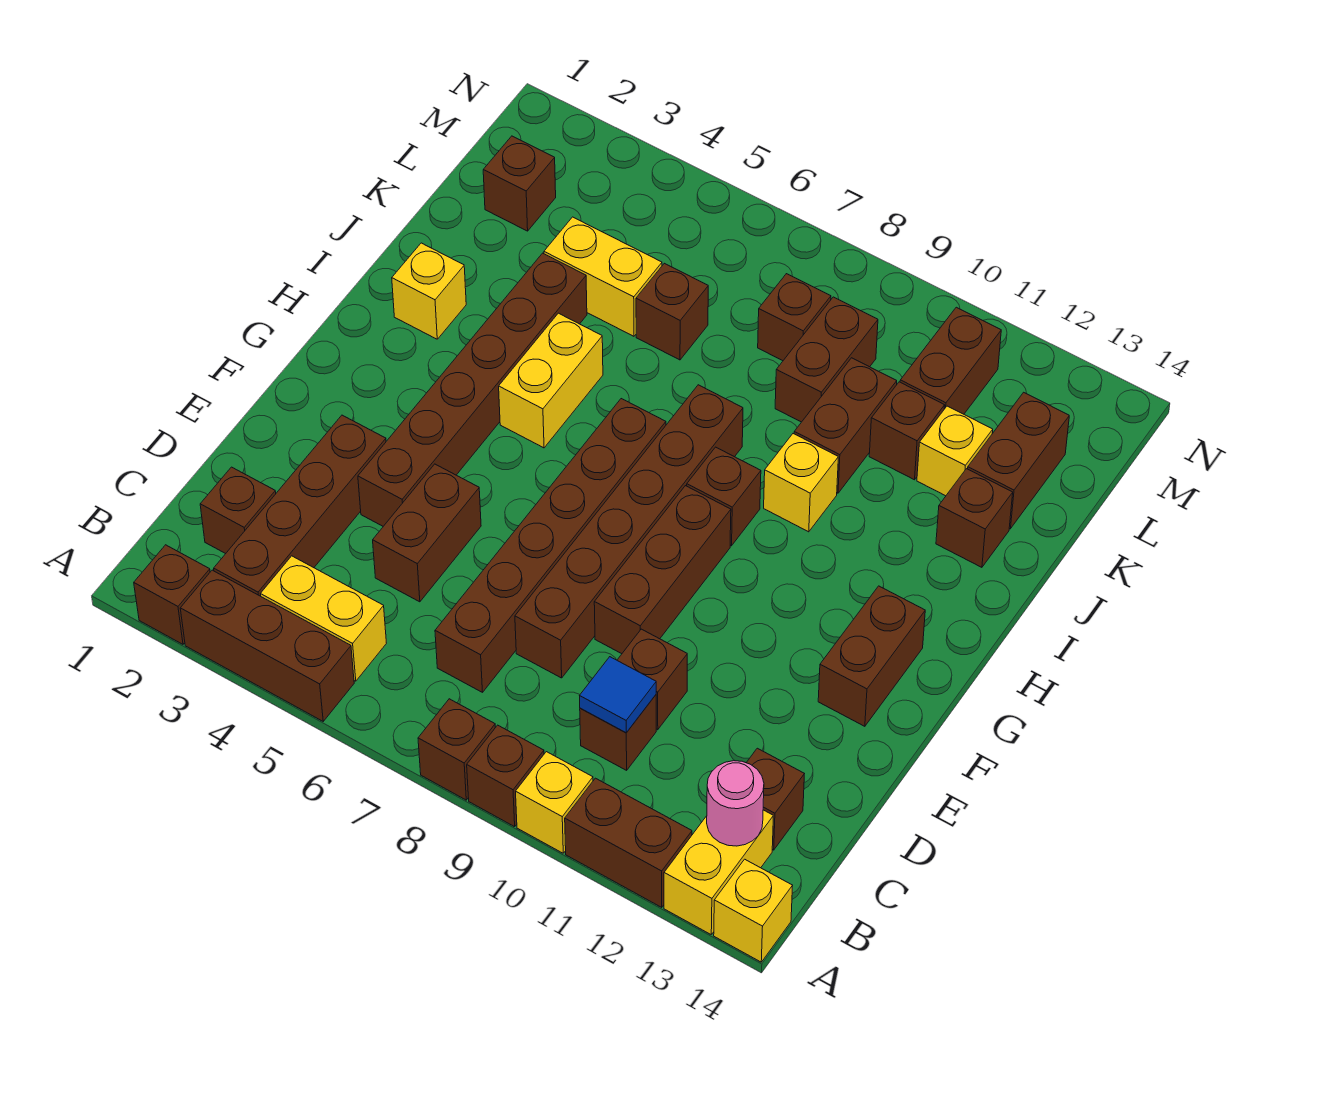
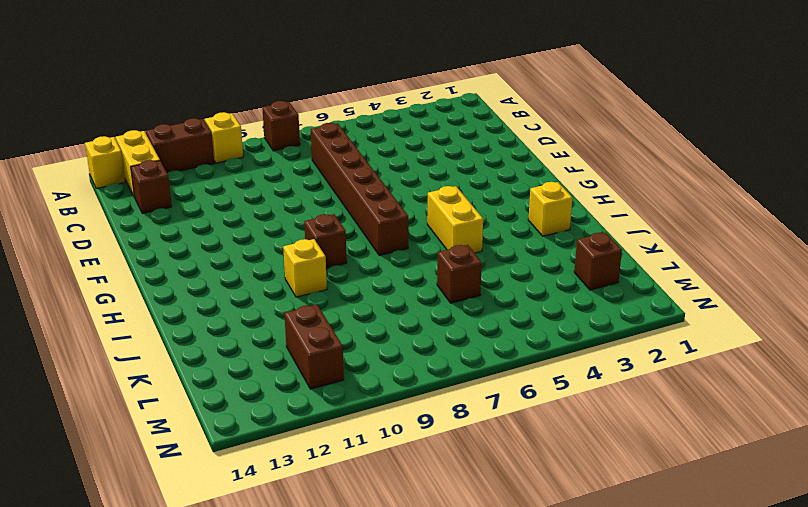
none -> brown brick A2 level 1
none -> brown brick A3:A5 level 1
none -> brown brick A9 level 1
none -> brown brick B3:E3 level 1

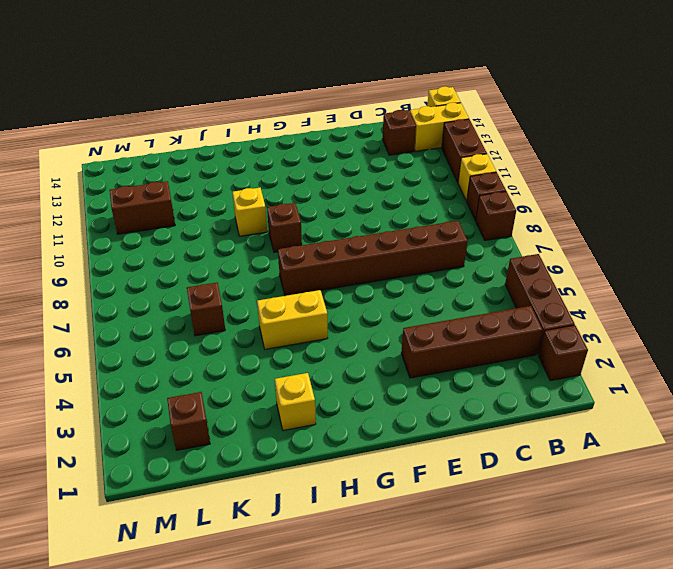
none -> yellow brick B4:B5 level 1
none -> brown brick C2 level 1
none -> brown brick C10 level 1
none -> brown brick D5:E5 level 1

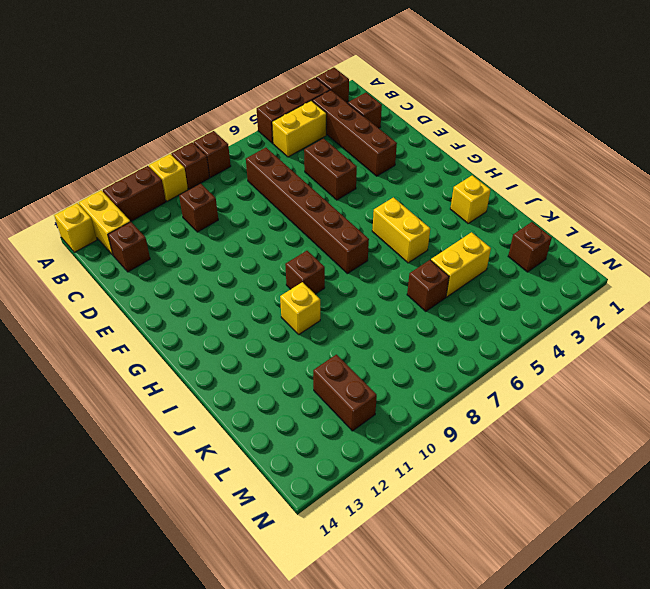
none -> brown brick D8:I8 level 1
none -> brown brick D10 level 1
none -> brown brick E4:J4 level 1
none -> brown brick E9:G9 level 1

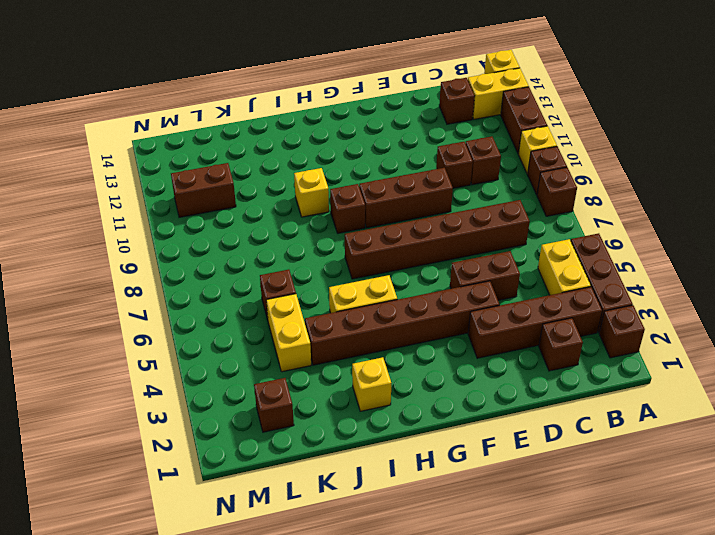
none -> brown brick D8:I8 level 1
none -> brown brick F13:G13 level 1
none -> brown brick J10:K10 level 1
none -> brown brick J13 level 1

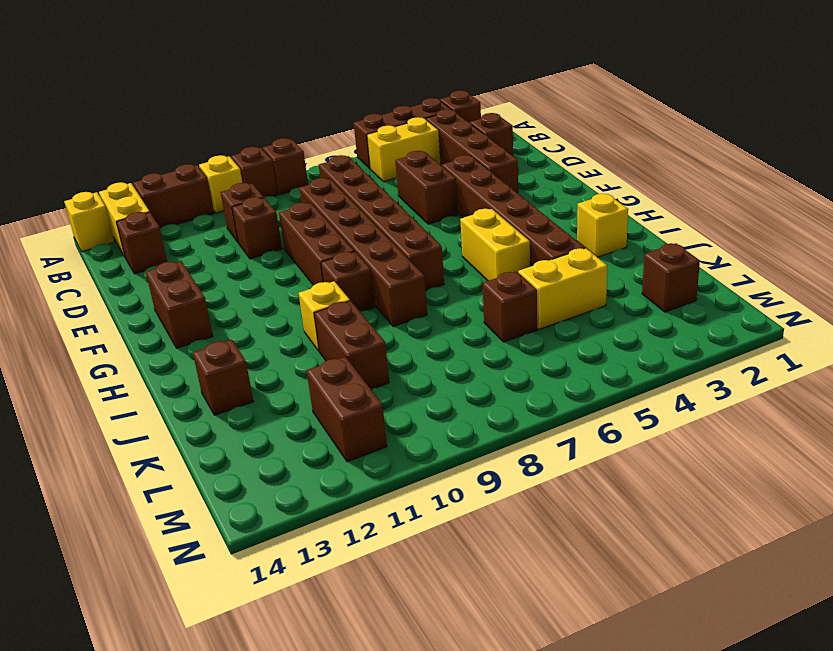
none -> brown brick K9:L9 level 1
none -> brown brick K11 level 1
none -> yellow brick K12 level 1
none -> brown brick K13:L13 level 1

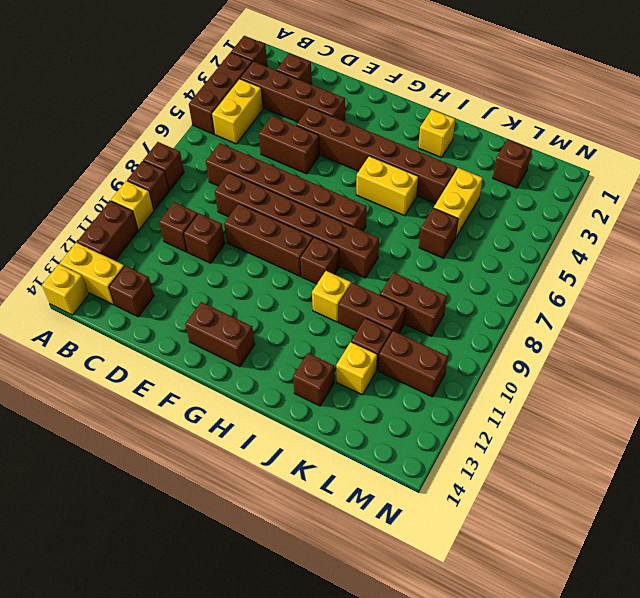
none -> brown brick K13:L13 level 1
none -> brown brick L8 level 1
none -> pink round brick B13 level 2
none -> blue tile C10 level 2

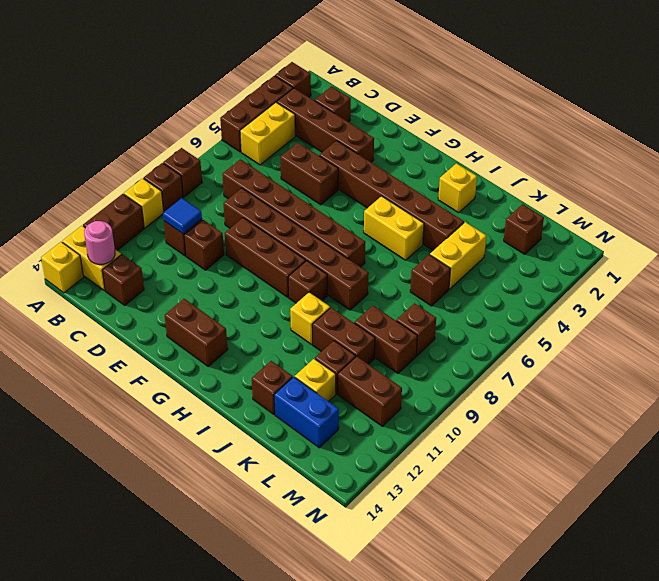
blue brick K13:L13 level 1 -> brown brick K13:L13 level 1

